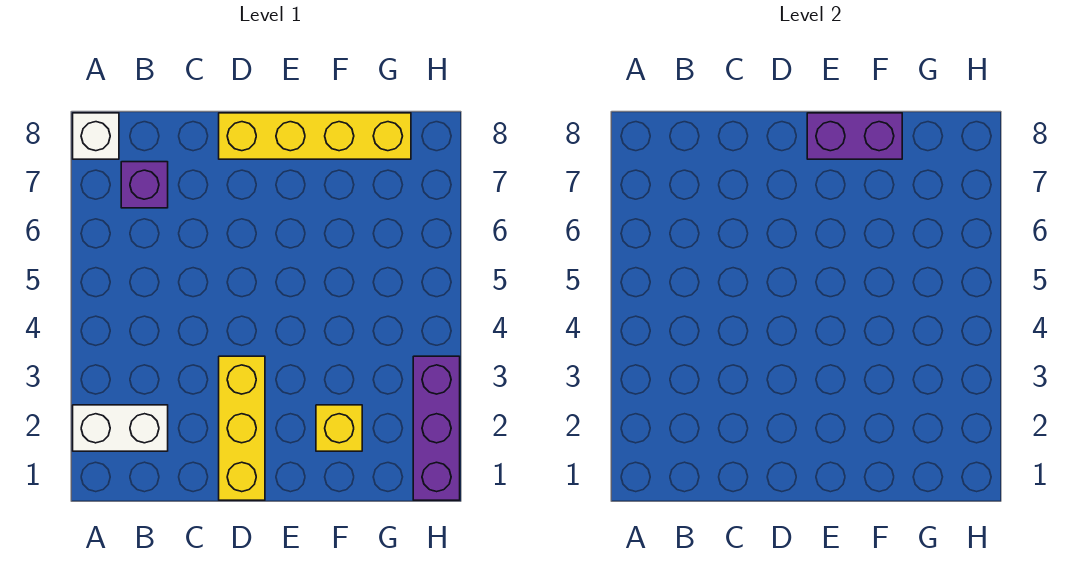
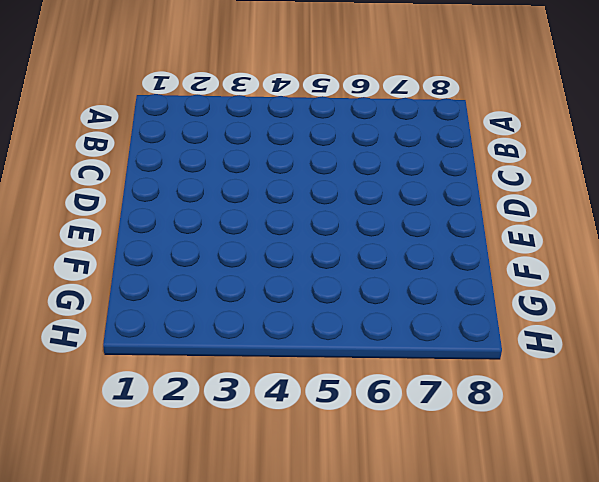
none -> white brick A2:B2 level 1
none -> white brick A8 level 1

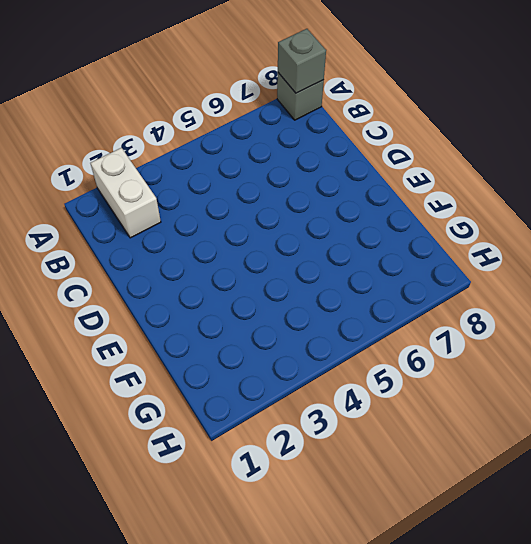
grey brick A8 level 1 -> white brick A8 level 1
grey brick A8 level 2 -> none
none -> purple brick B7 level 1
none -> yellow brick D1:D3 level 1

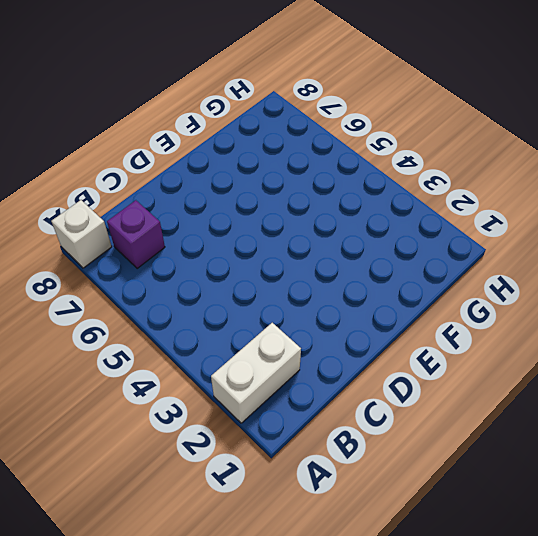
none -> yellow brick D1:D3 level 1
none -> yellow brick D8:G8 level 1

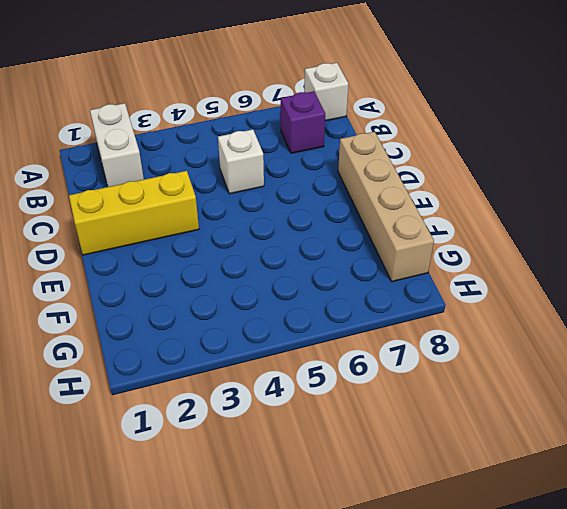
white brick C5 level 1 -> none
tan brick D8:G8 level 1 -> yellow brick D8:G8 level 1
none -> yellow brick F2 level 1
none -> purple brick H1:H3 level 1

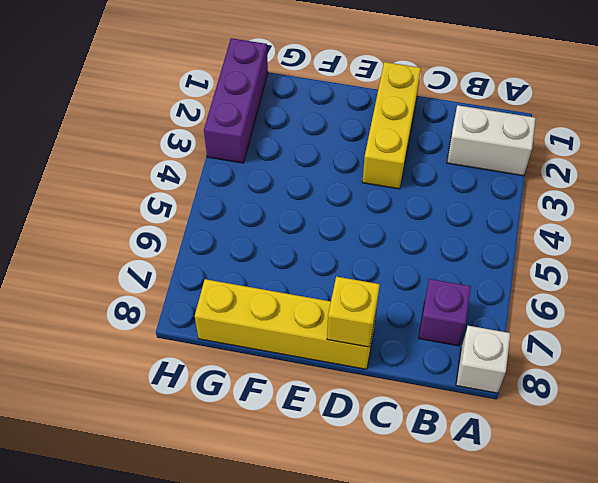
yellow brick D8 level 2 -> yellow brick F2 level 1
none -> purple brick E8:F8 level 2

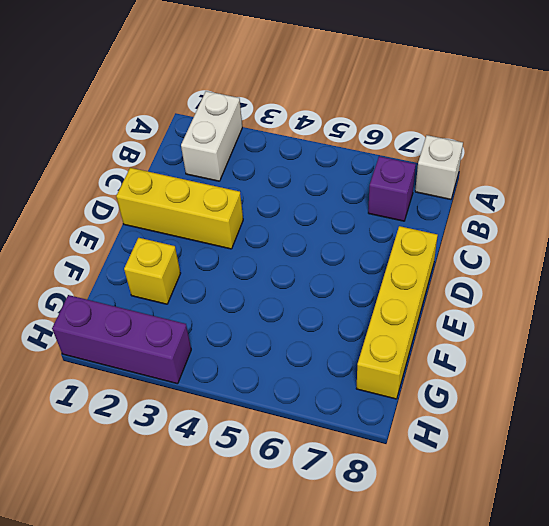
none -> purple brick E8:F8 level 2

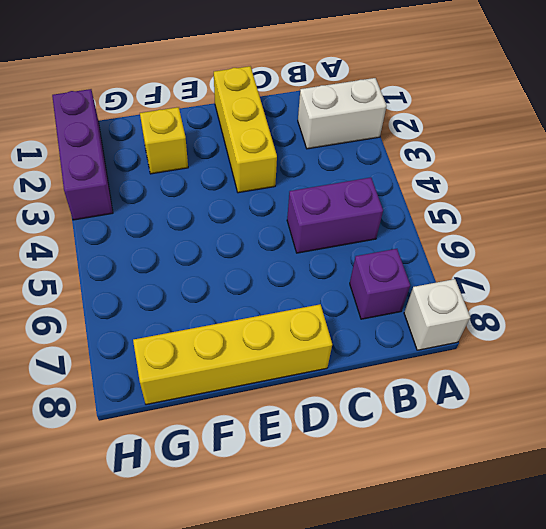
purple brick B5:C5 level 1 -> purple brick E8:F8 level 2

